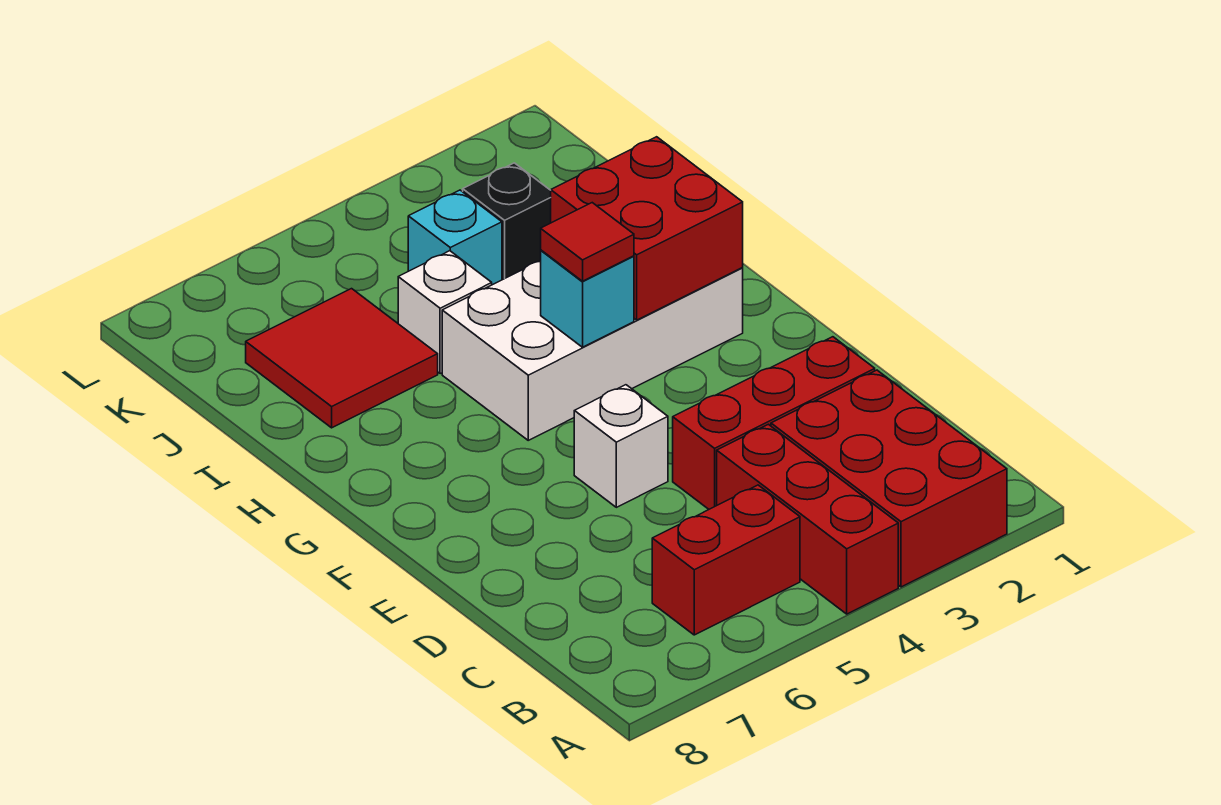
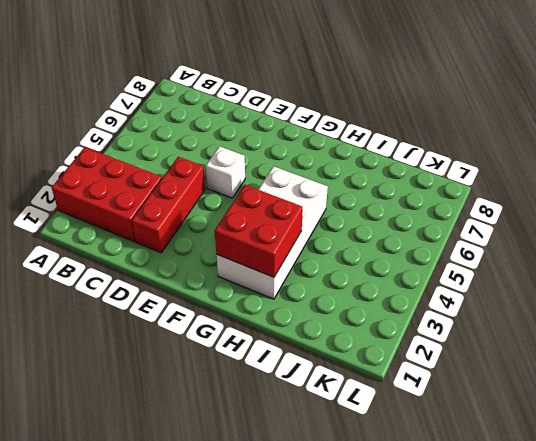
none -> red brick A4:C4 level 1
none -> red brick B5:B6 level 1
none -> white brick I5 level 1

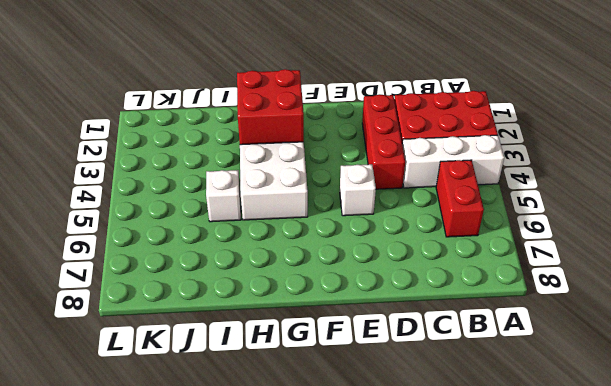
white brick A4:C4 level 1 -> red brick A4:C4 level 1
none -> red tile I6:J7 level 1
none -> black brick J3 level 1
none -> cyan brick J4 level 1

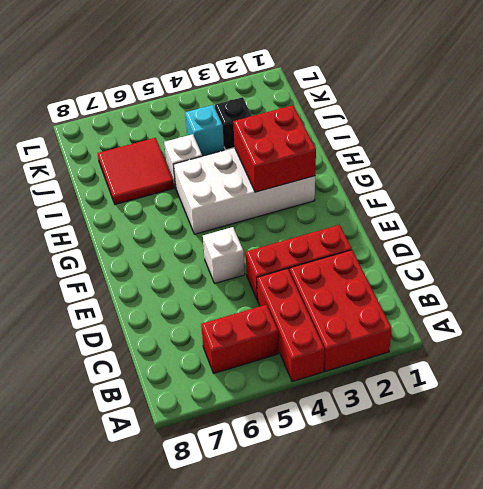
none -> cyan brick G4 level 2
none -> red tile G4 level 3

